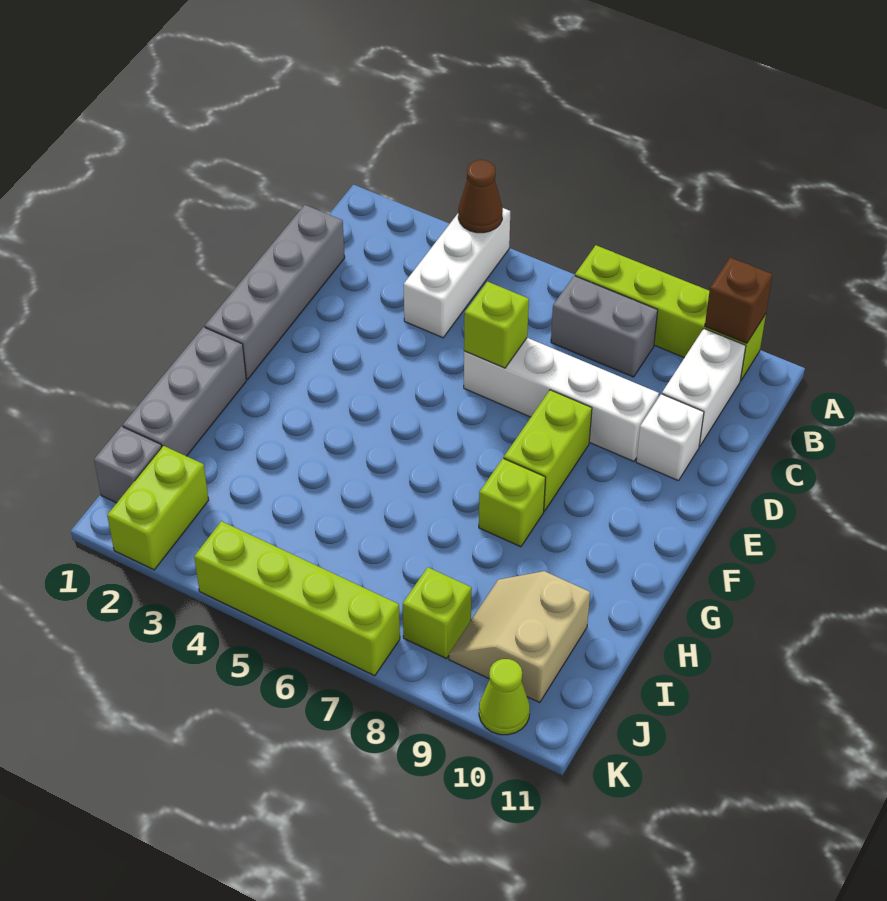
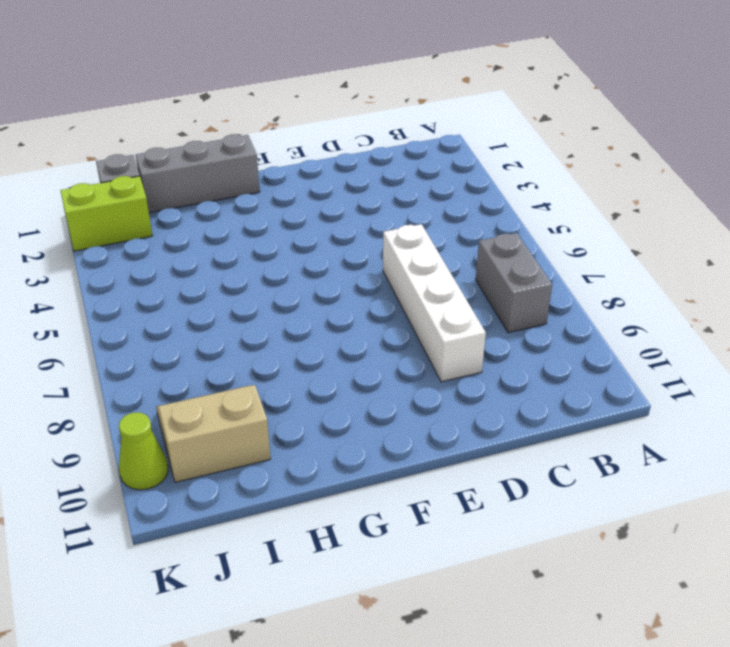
none -> white brick A4:C4 level 1
none -> lime brick A7:A10 level 1
none -> white brick B10:C10 level 1

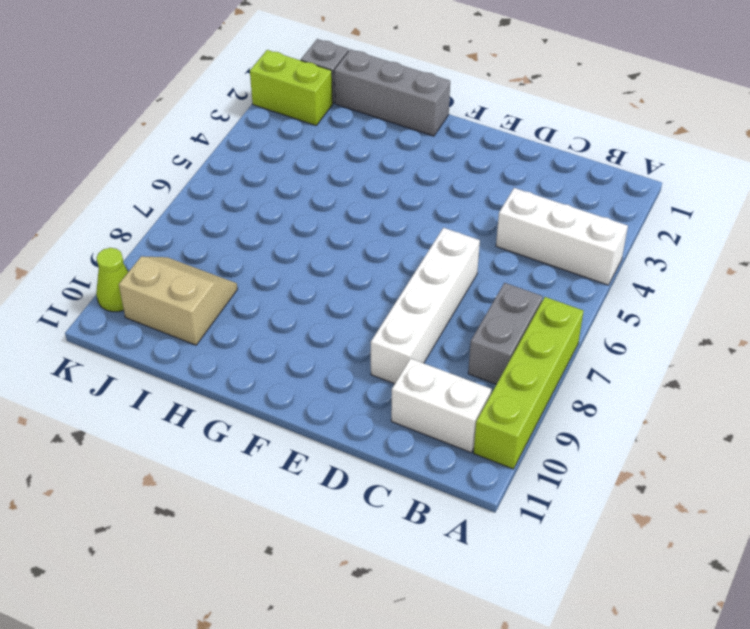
none -> grey brick C1:F1 level 1
none -> white brick D10 level 1
none -> lime brick E8:F8 level 1

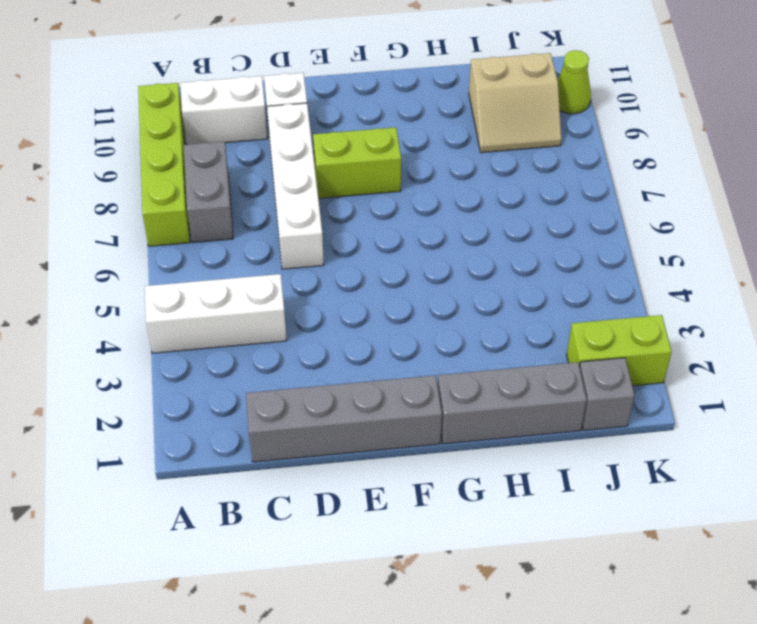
none -> lime brick G8 level 1
none -> lime brick J8 level 1
none -> lime brick K4:K7 level 1

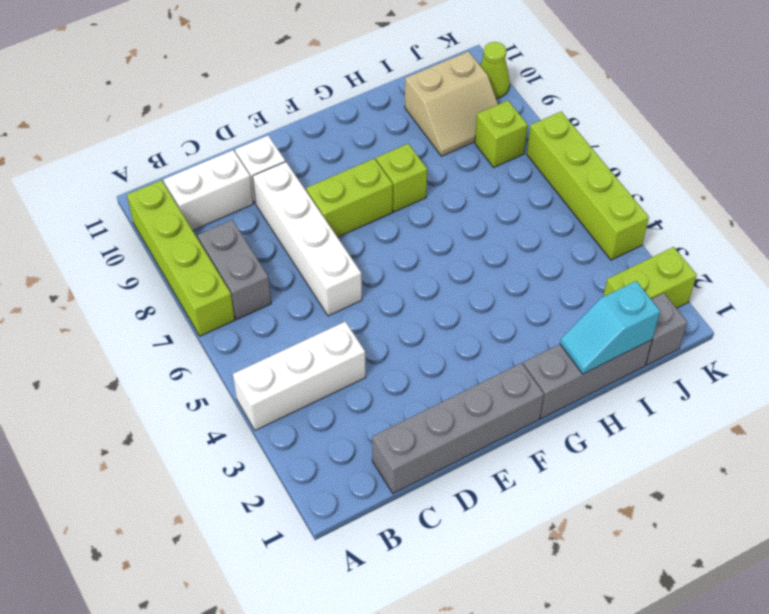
cyan slope H1:I1 level 2 top I -> none
none -> brown cone A4 level 2
none -> brown brick A10 level 2
none -> lime brick D6 level 2

